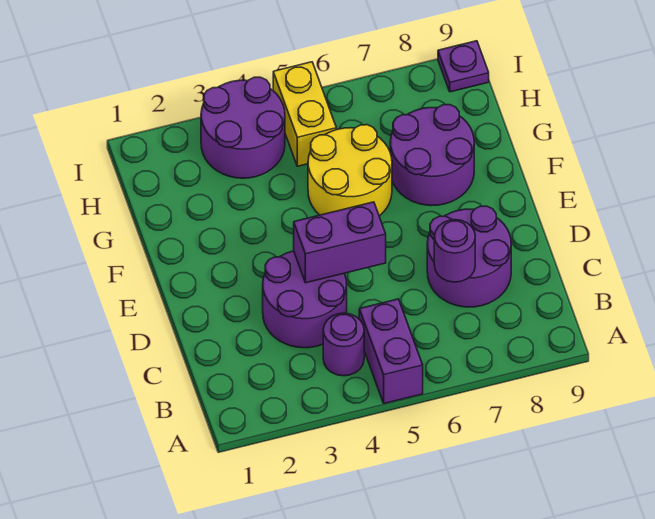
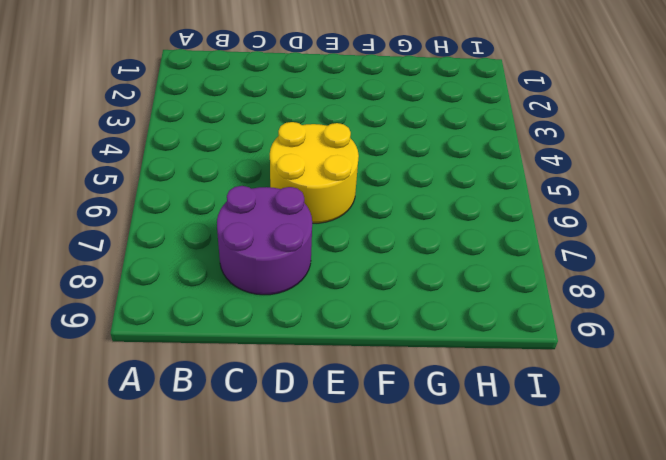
yellow round brick D5:E6 level 1 -> yellow round brick F5:G6 level 1
none -> purple brick A5:B5 level 1
none -> purple round brick B4 level 1

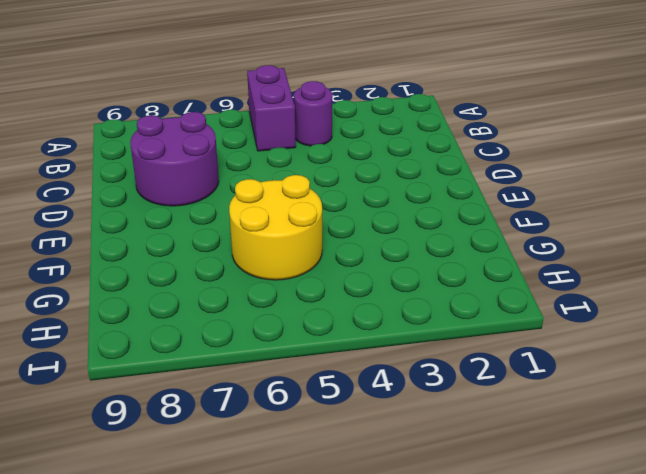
none -> purple round brick C3:D4 level 1
none -> purple round brick F7:G8 level 1

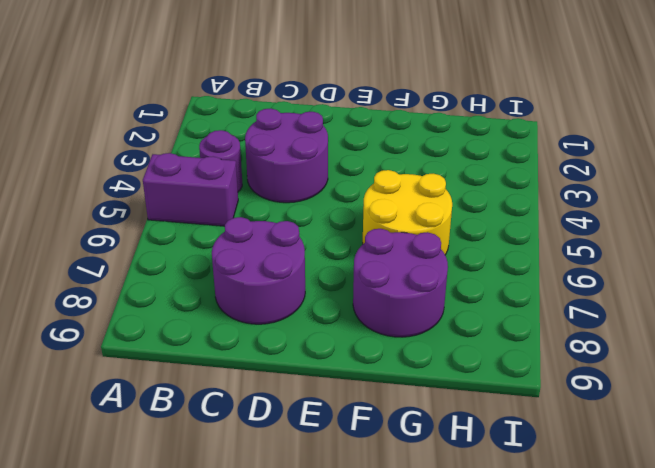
none -> purple round brick H3:I4 level 1
none -> yellow brick H5:I5 level 1

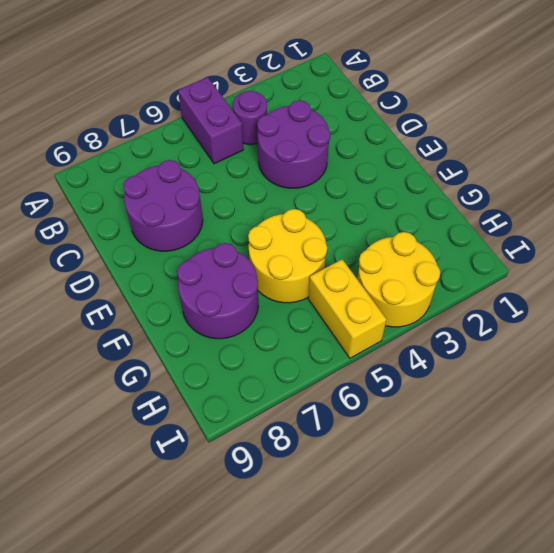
yellow round brick H3:I4 level 1 -> purple round brick H3:I4 level 1
none -> purple plate I9 level 1
none -> purple round brick C7 level 2

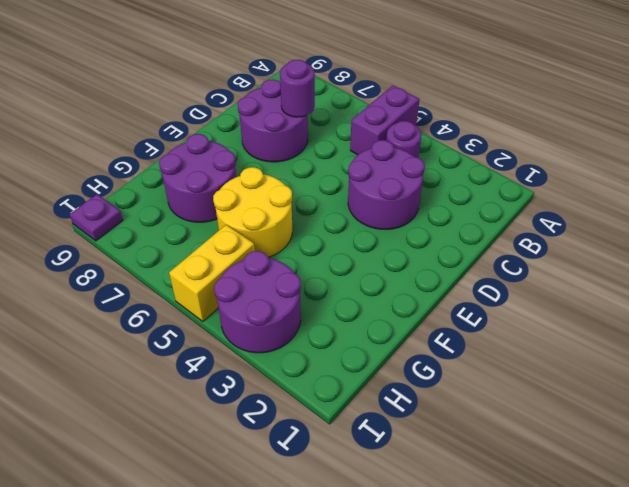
none -> purple brick D4:D5 level 2

